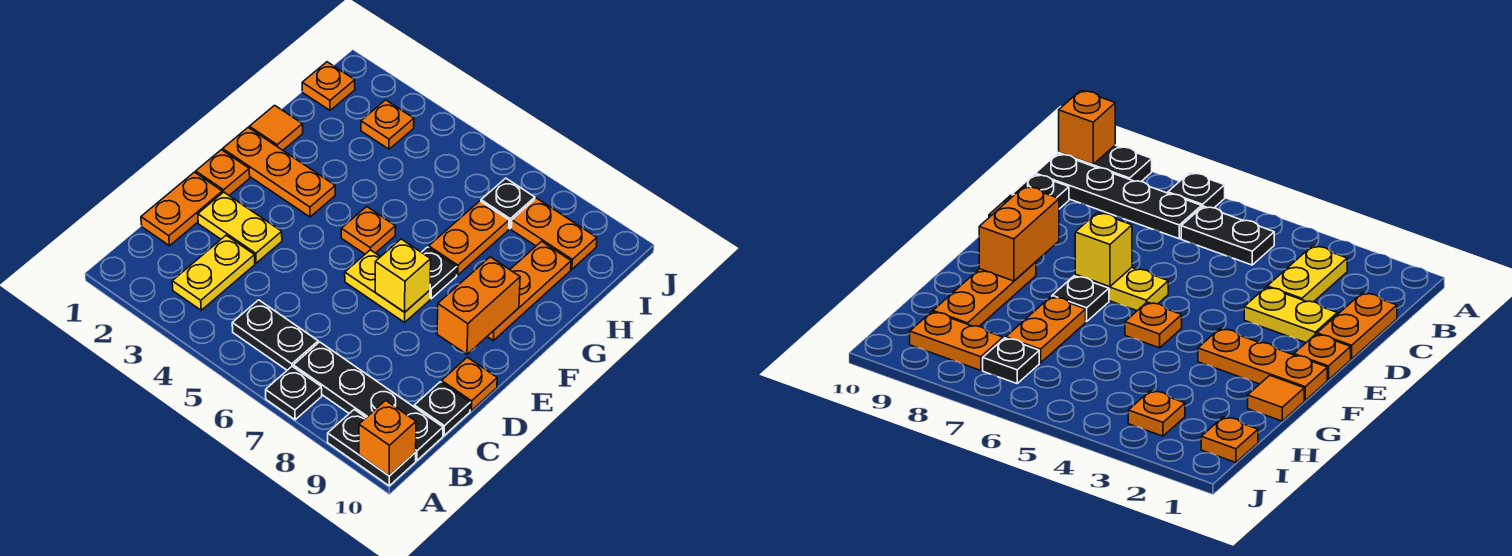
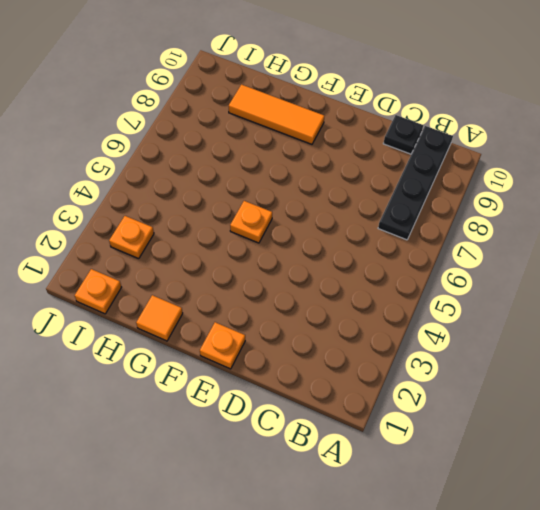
orange tile F9:H9 level 1 -> orange plate F9:H9 level 1
none -> black plate A7 level 1
none -> black plate A9:A10 level 1
none -> yellow plate B3:C3 level 1

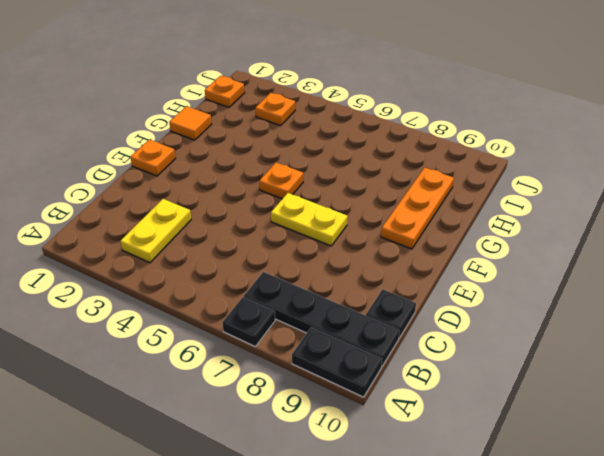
none -> black plate B5:B6 level 1
none -> orange plate C1:D1 level 1
none -> yellow plate D2:D3 level 1

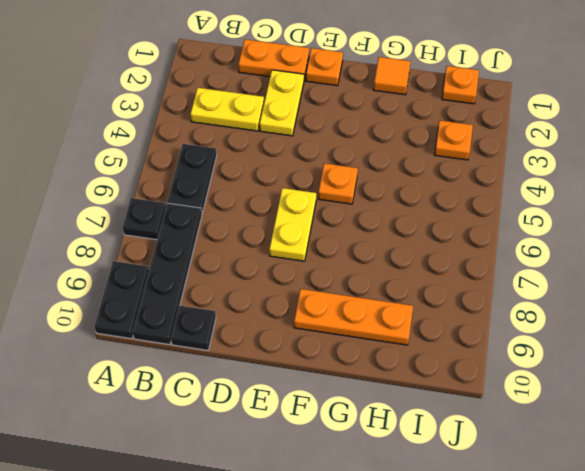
none -> orange plate D10 level 1
none -> orange plate F1:F3 level 1
none -> black plate F7 level 1

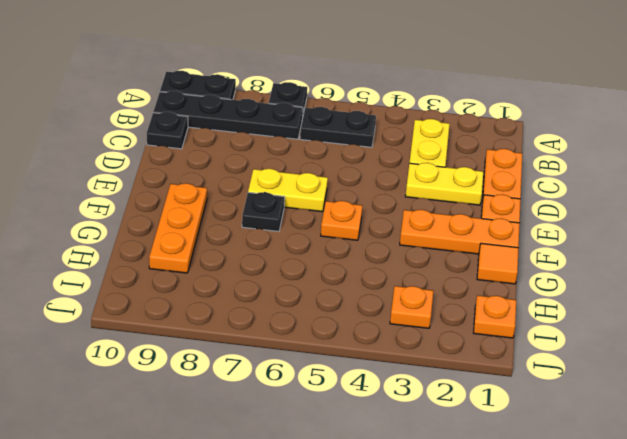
none -> orange plate D10 level 1
none -> orange plate G7:H7 level 1
none -> black plate I7 level 1

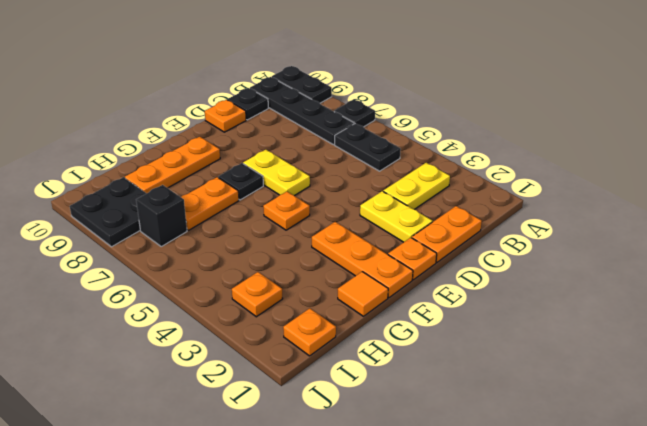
black brick I7 level 1 -> black plate I7 level 1
black plate I8:J9 level 1 -> orange plate I8:I9 level 1
none -> orange brick A10 level 2
none -> yellow brick E7 level 2
none -> orange brick E9:F9 level 2

